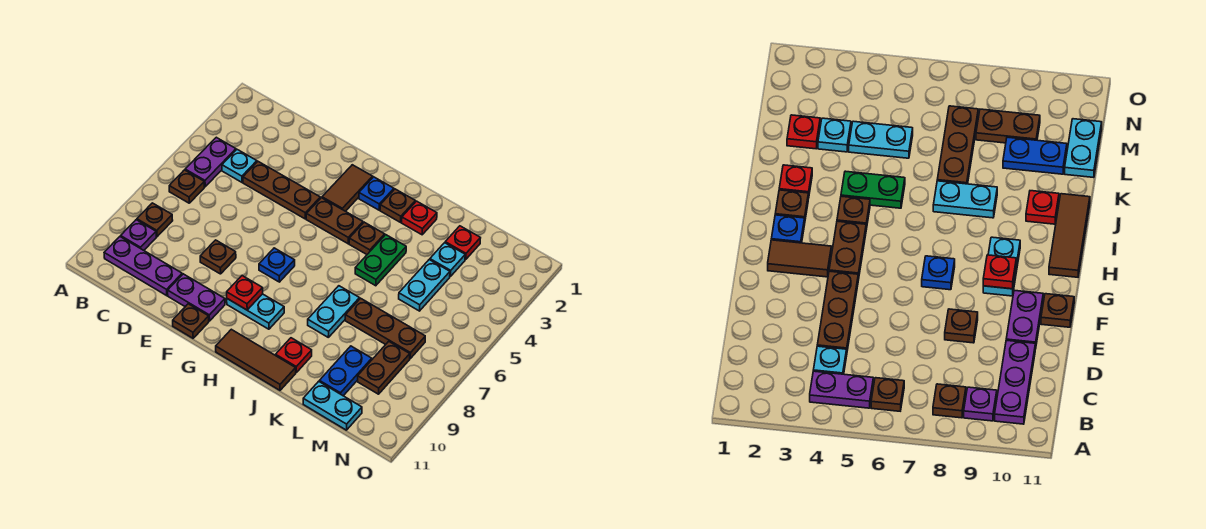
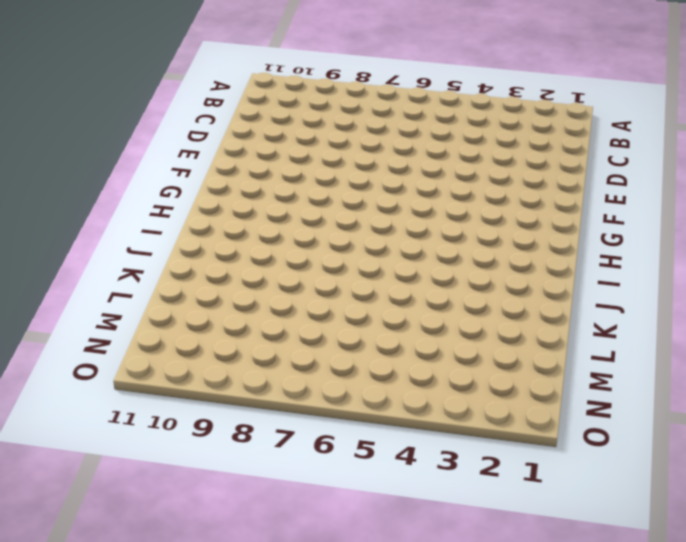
none -> purple plate B4:B5 level 1
none -> brown plate B6 level 1
none -> brown plate B8 level 1
none -> purple plate B9 level 1

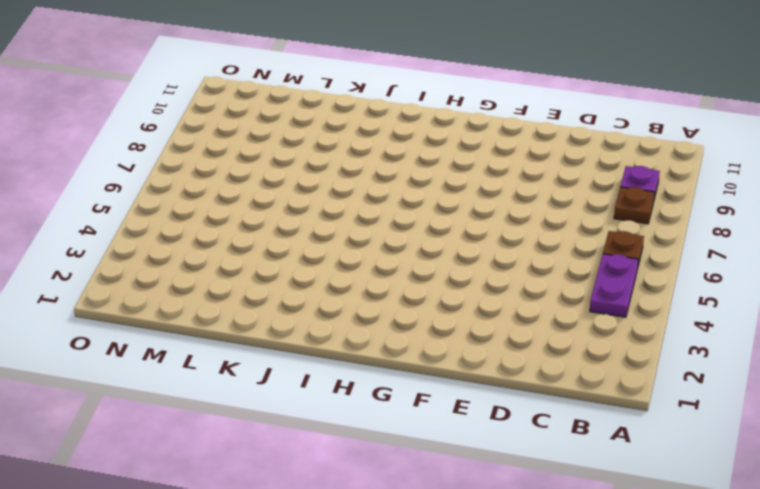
none -> purple plate B10:D10 level 1
none -> cyan plate C4 level 1
none -> brown plate D4:F4 level 1
none -> brown plate E8 level 1

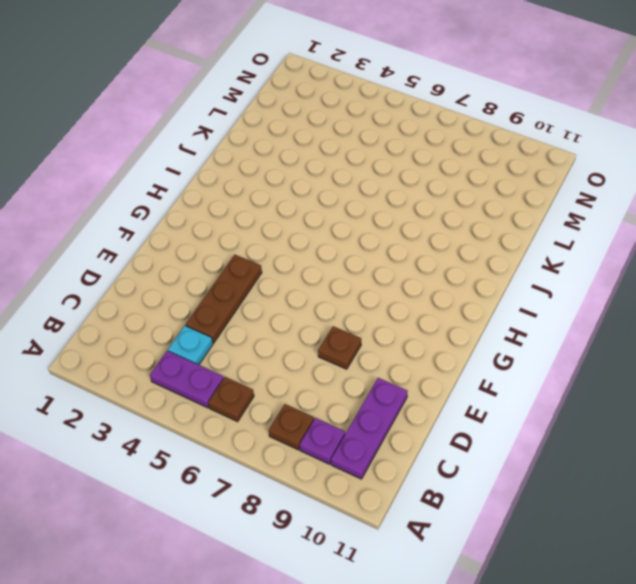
none -> purple plate E10:F10 level 1
none -> brown plate F11 level 1
none -> brown tile G2:G3 level 1
none -> brown plate G4:H4 level 1

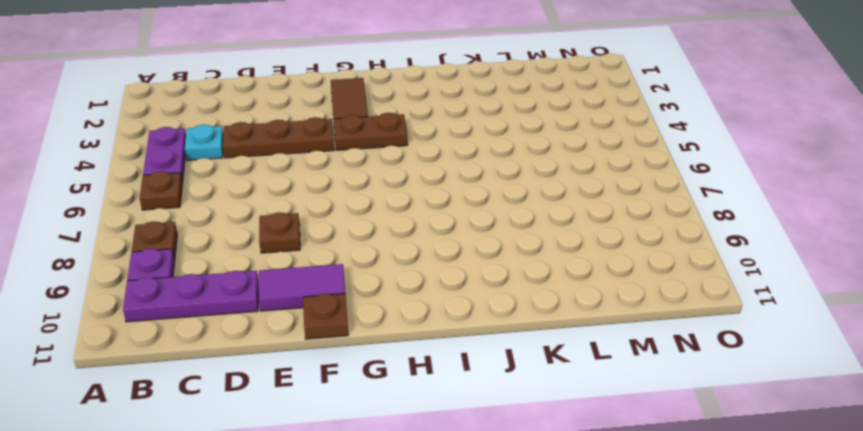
purple tile E10:F10 level 1 -> purple plate E10:F10 level 1
none -> blue plate G7 level 1
none -> cyan plate G9:H9 level 1
none -> blue plate H2 level 1
none -> brown tile H11:J11 level 1

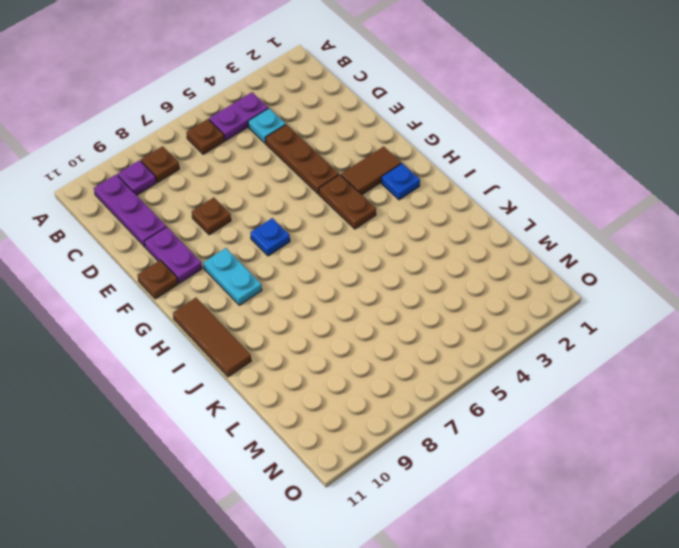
none -> brown plate I2 level 1
none -> brown plate I4 level 1
none -> red plate J2 level 1
none -> green plate J4:J5 level 1

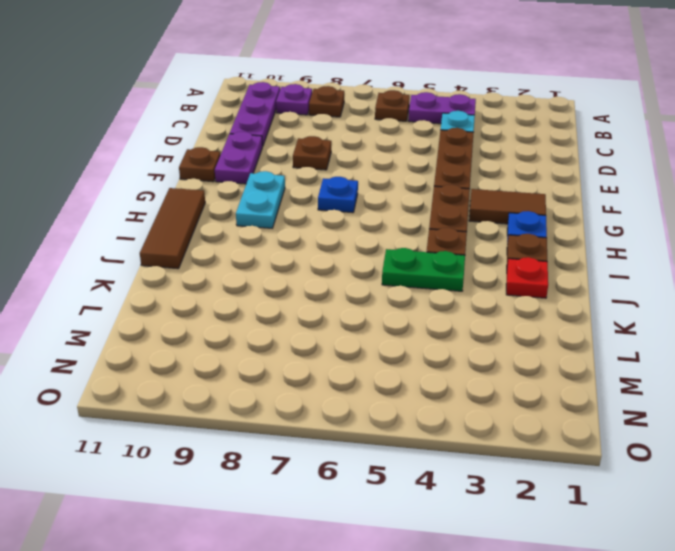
none -> cyan plate J7:J8 level 1
none -> red plate J10 level 1
none -> brown plate K7:M7 level 1
none -> red plate L2 level 1

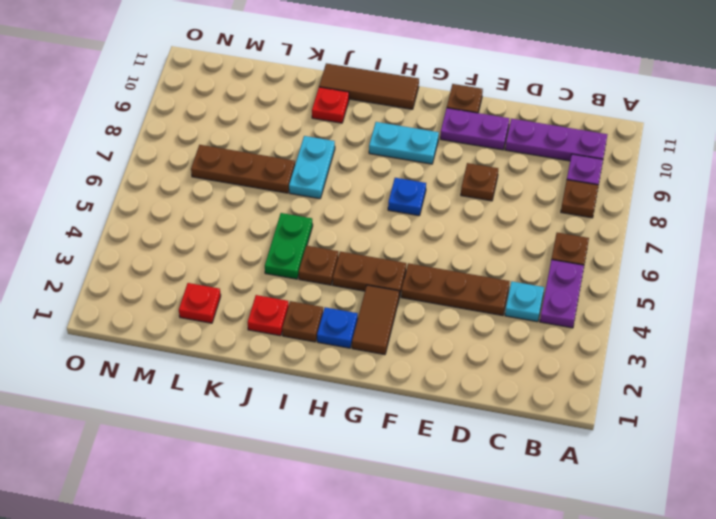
none -> cyan plate L3 level 1
none -> cyan plate L4:L5 level 1
none -> blue plate L9:L10 level 1
none -> cyan plate L11:M11 level 1

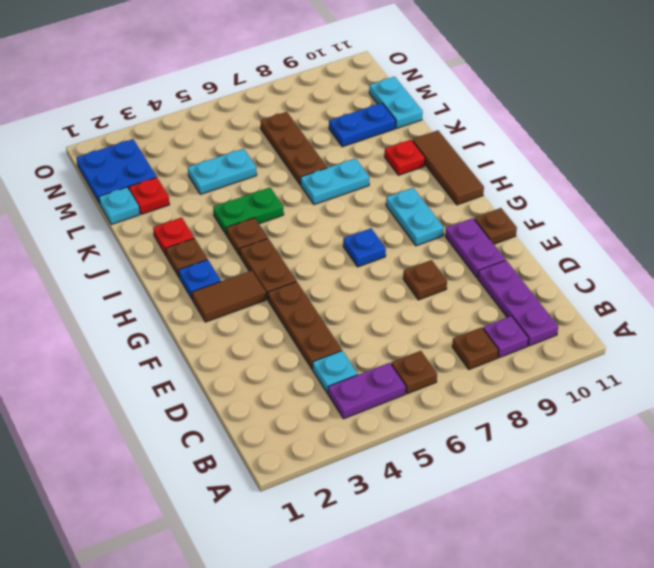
cyan plate L1 level 1 -> cyan plate L3 level 1
blue plate M1:N2 level 1 -> none
none -> brown plate M8:M9 level 1
none -> red plate G9 level 2

